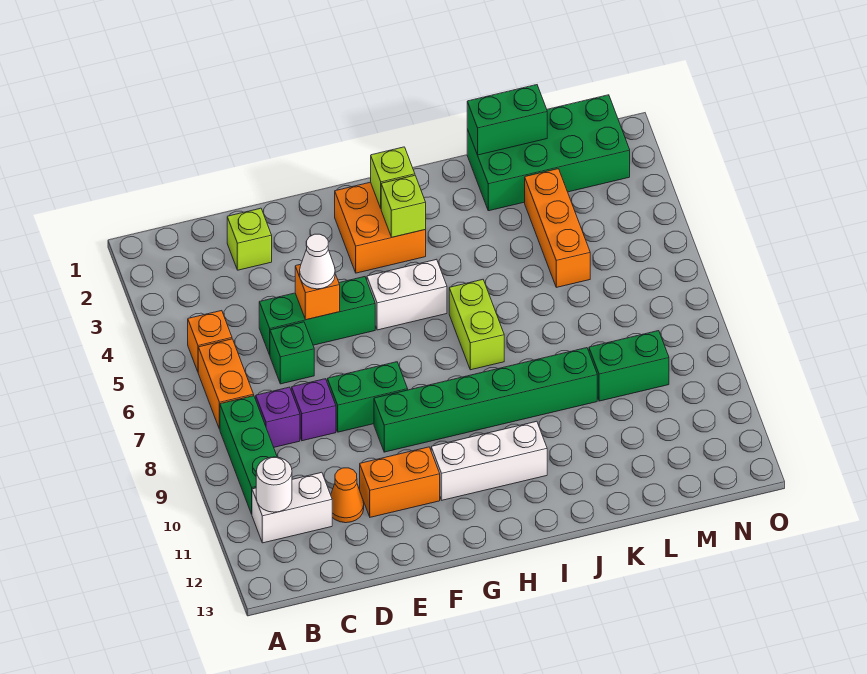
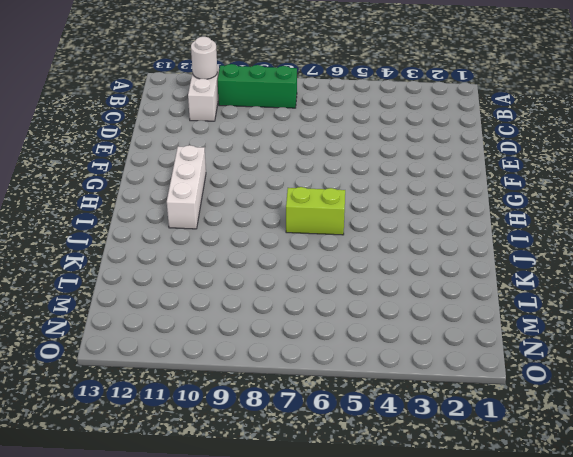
none -> orange brick B5 level 1
none -> orange brick B6:B7 level 1
none -> purple brick C8 level 1

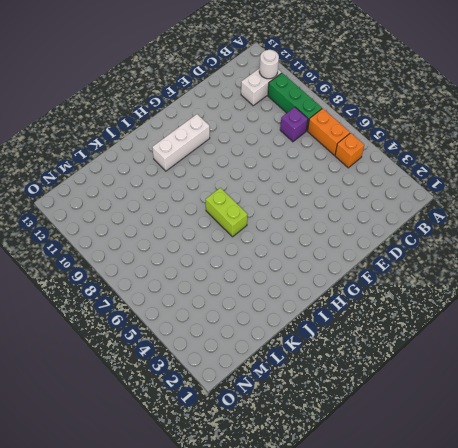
none -> lime brick D2 level 1
none -> green brick D5:F5 level 1
none -> green brick D6 level 1

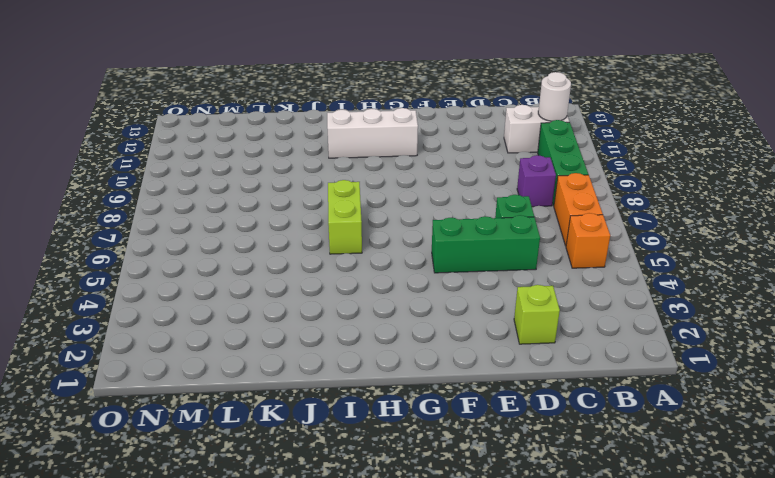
none -> purple brick D8 level 1
none -> orange cone D11 level 1
none -> green brick E8:F8 level 1

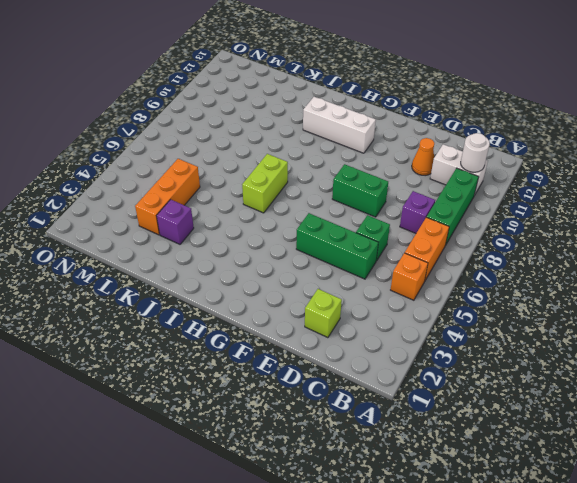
purple brick K3 level 1 -> purple brick D8 level 1
none -> orange brick E11:F11 level 1
none -> green brick F9:K9 level 1
none -> orange brick G2:H3 level 1

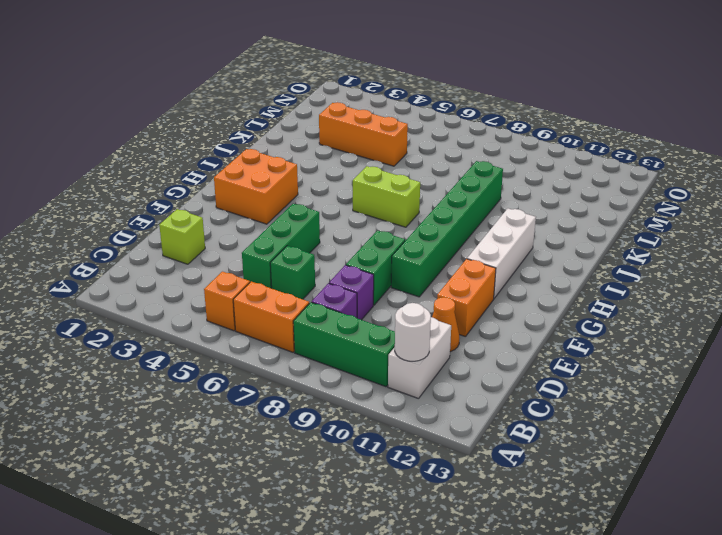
none -> white brick G5:H5 level 1
none -> green brick K1:N2 level 1
none -> green brick L9:M9 level 1

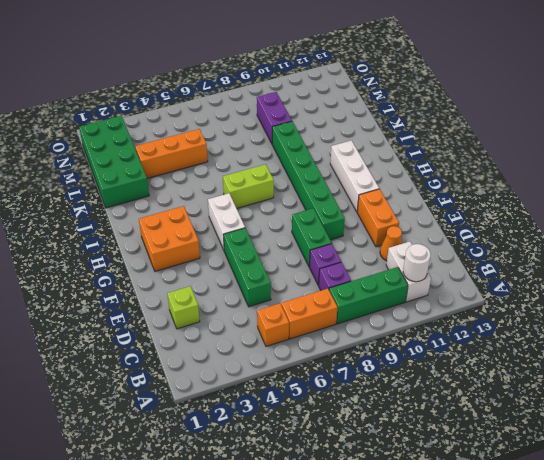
purple brick L9:M9 level 1 -> green brick L9:M9 level 1
none -> green brick D6 level 1
none -> orange brick E5 level 2
none -> lime brick H2 level 2

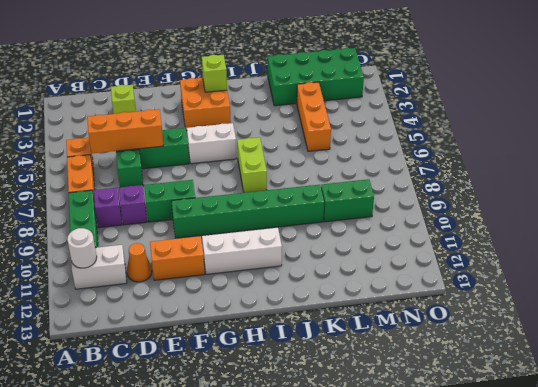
orange brick C5:E5 level 2 -> orange brick E5 level 2
none -> lime brick H3 level 2
none -> green brick K1:L1 level 2
none -> white cone E5 level 3

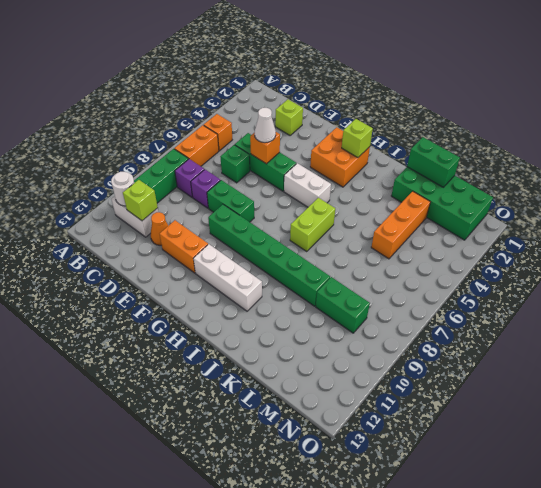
lime brick C11 level 2 -> lime brick H3 level 2

